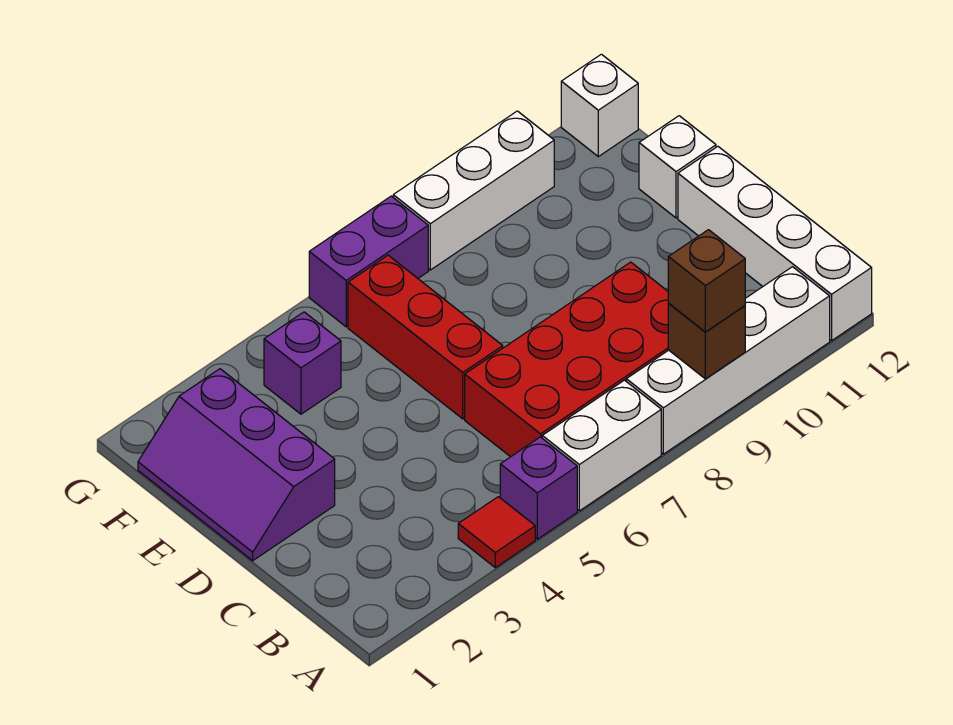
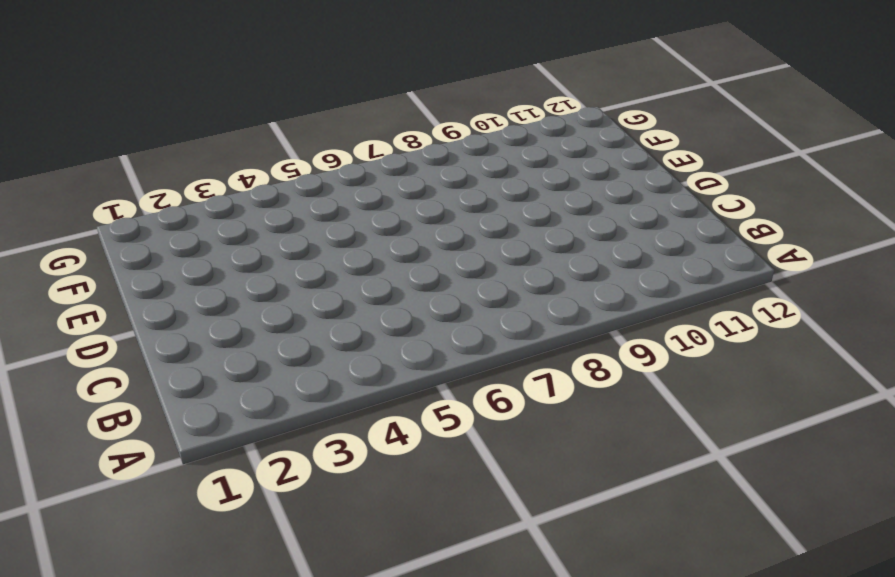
none -> red tile A4 level 1
none -> purple brick A5 level 1
none -> white brick A6:A7 level 1

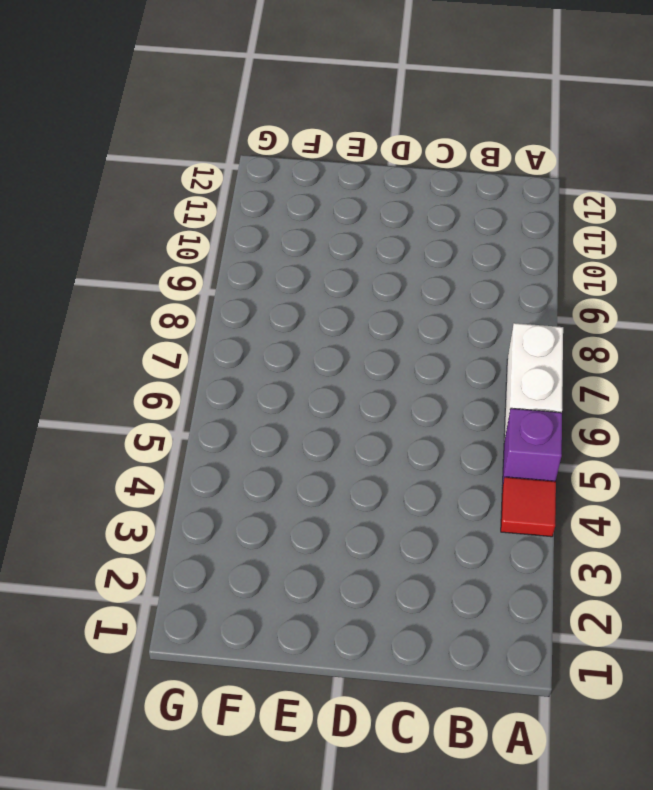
none -> white brick A8:A11 level 1
none -> white brick A12:D12 level 1
none -> red brick B6:C9 level 1

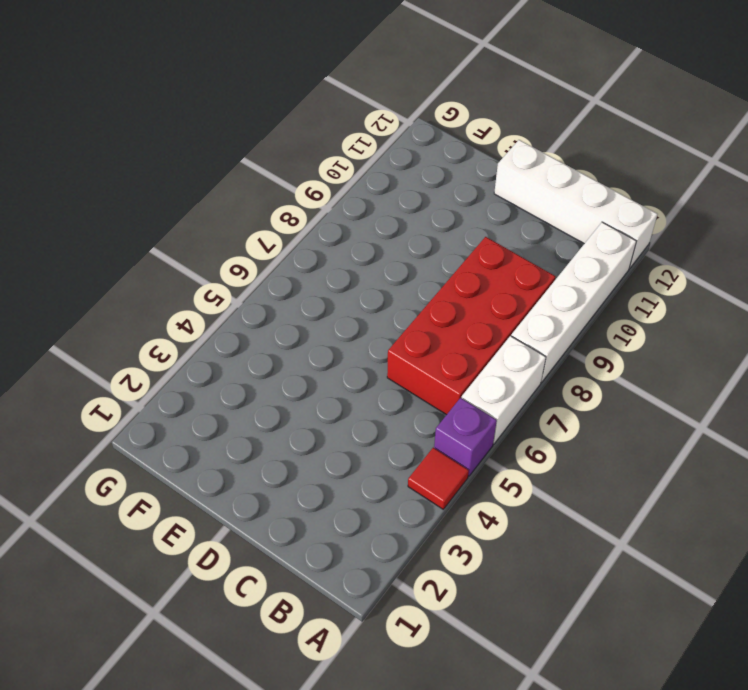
none -> purple slope D1:F2 level 1 top 2
none -> red brick D6:F6 level 1
none -> white brick E12 level 1

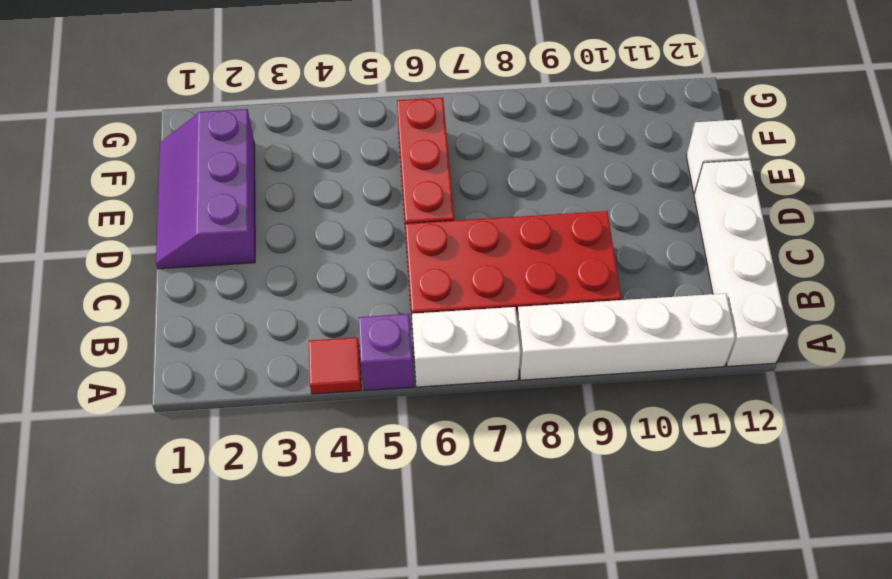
none -> purple brick F4 level 1
none -> purple brick G6:G7 level 1
none -> white brick G8:G10 level 1

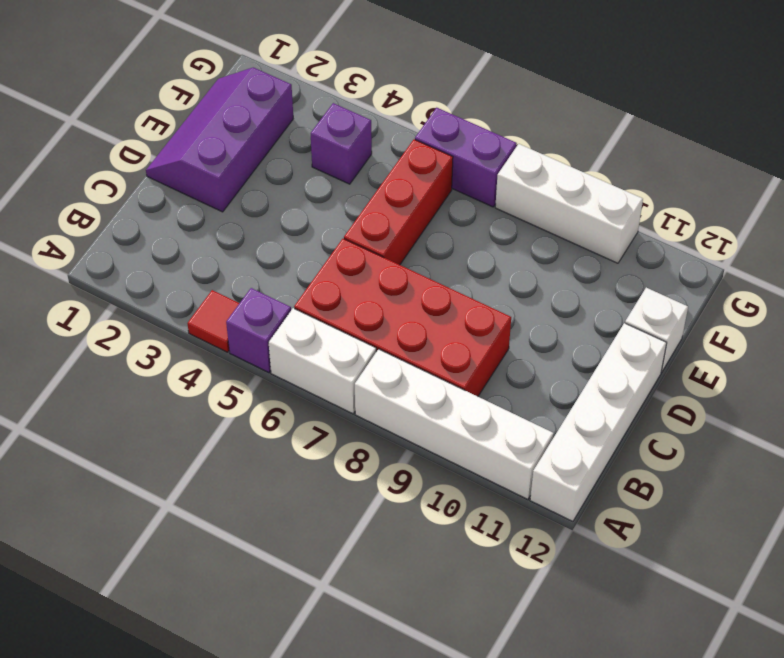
none -> white brick G12 level 1
none -> brown brick A9 level 2
none -> brown brick A9 level 3

